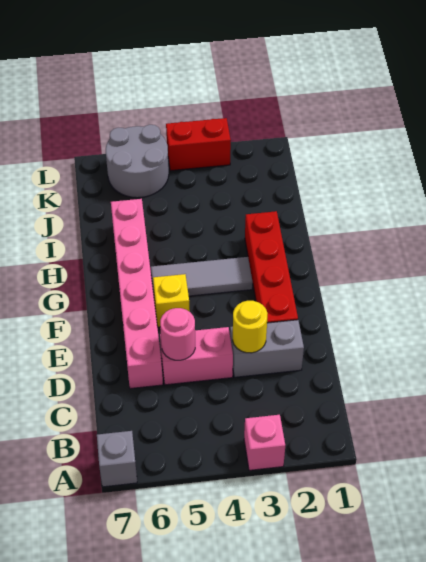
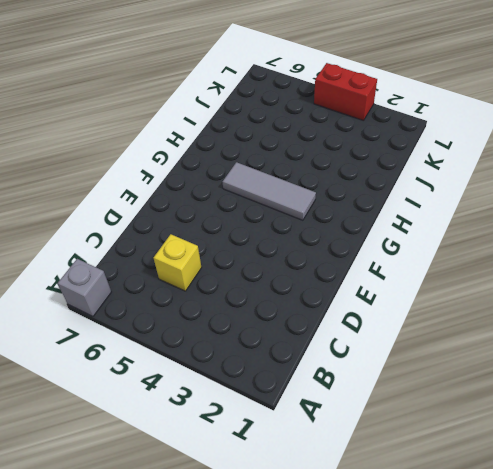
yellow brick C5 level 1 -> yellow brick F5 level 1
none -> pink brick A3 level 1
none -> grey brick D2:D3 level 1
none -> pink brick D4:D5 level 1

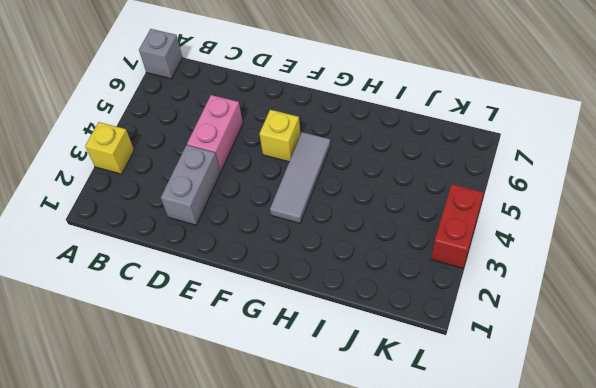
yellow brick A3 level 1 -> pink brick A3 level 1
none -> pink brick D6:I6 level 1
none -> red brick E2:H2 level 1
none -> grey round brick K5:L6 level 1

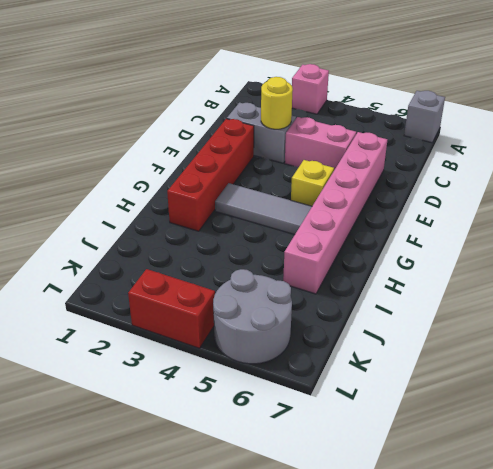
none -> pink round brick D5 level 2

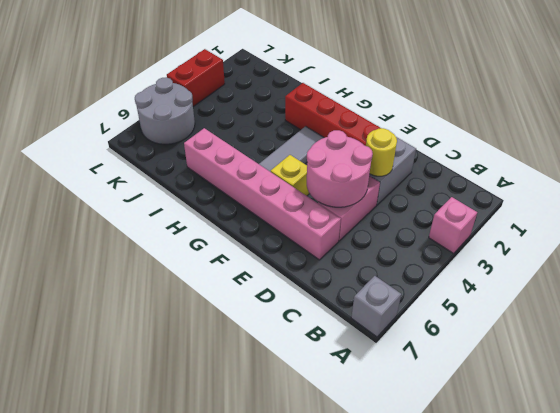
pink round brick D4:E5 level 2 -> pink round brick D5 level 2

